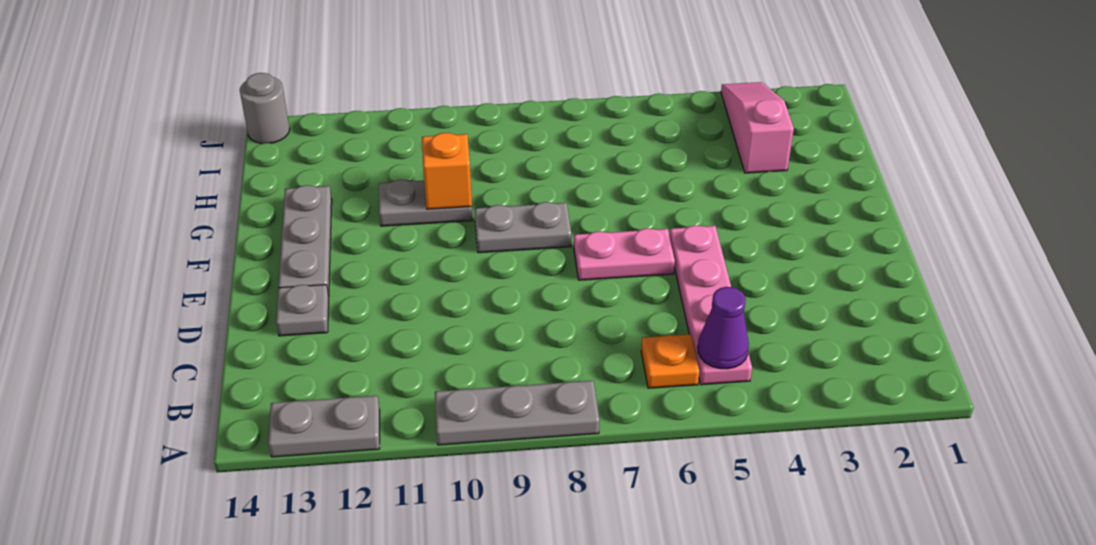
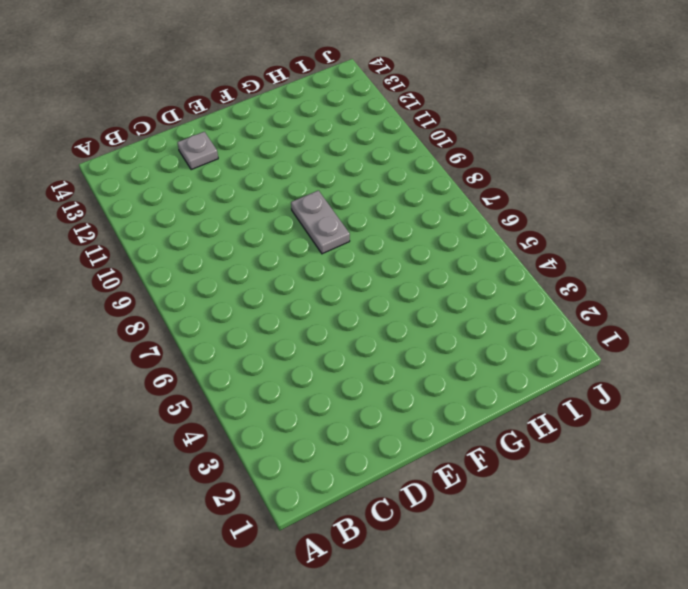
none -> grey plate A8:A10 level 1
none -> grey plate A12:A13 level 1
none -> pink plate B5:E5 level 1

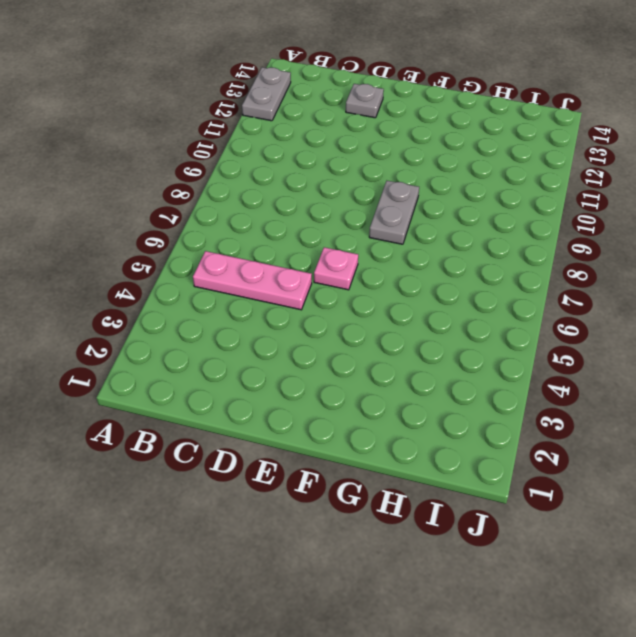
pink plate B5:D5 level 1 -> pink plate B5:E5 level 1
pink plate E6 level 1 -> pink plate E6:E7 level 1
none -> grey plate A8:A10 level 1
none -> orange plate B6 level 1
none -> grey plate E13:G13 level 1

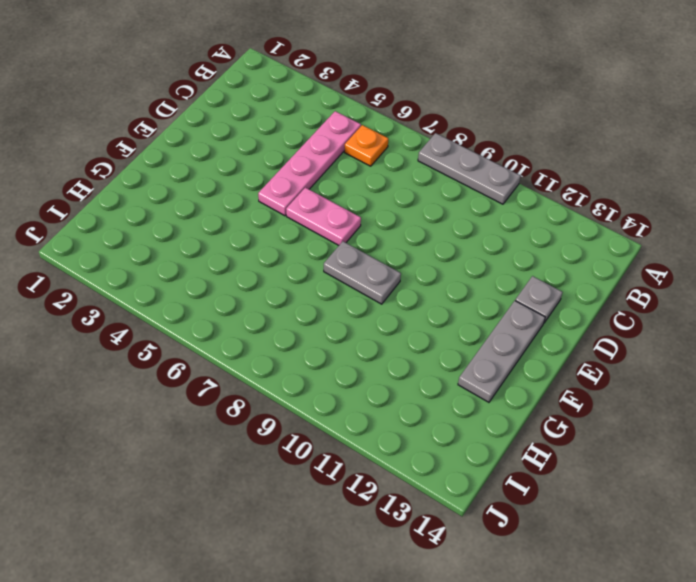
none -> grey plate A12:A13 level 1
none -> grey plate G10:G11 level 1
none -> pink slope H3:J3 level 1 top H

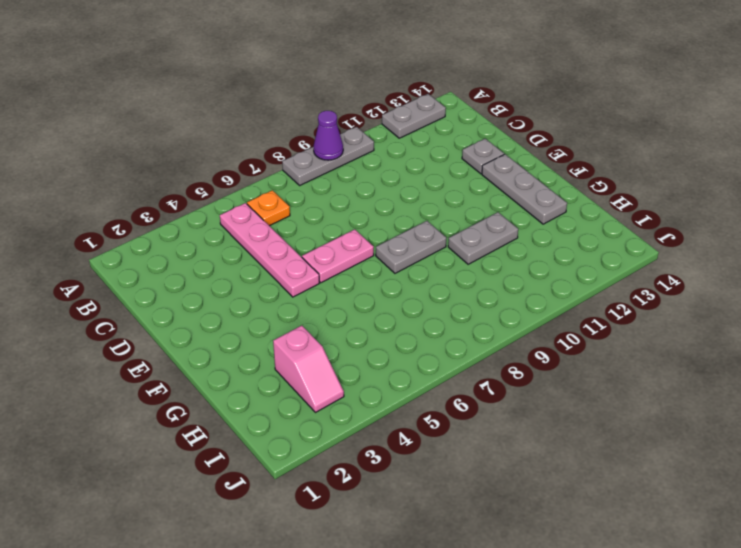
purple cone A9 level 2 -> purple cone B5 level 2
pink slope H3:I3 level 1 top H -> pink slope H3:J3 level 1 top H
none -> grey round brick J14 level 1
none -> orange brick G10 level 2

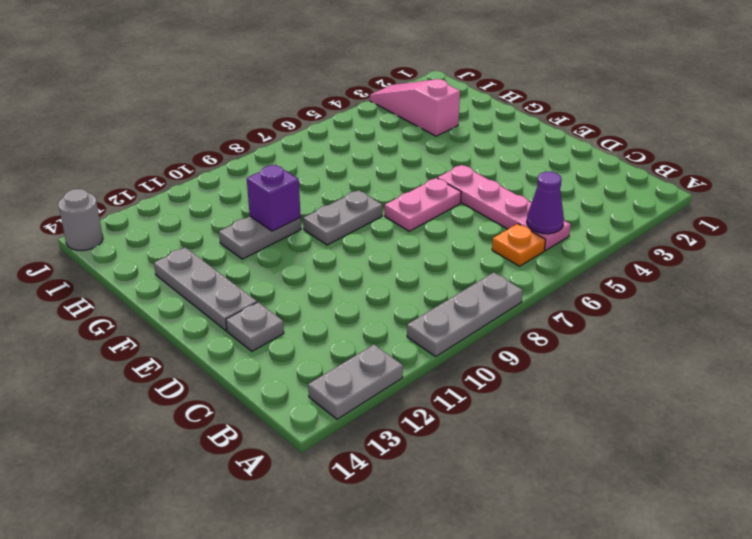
purple brick G10 level 2 -> orange brick G10 level 2

